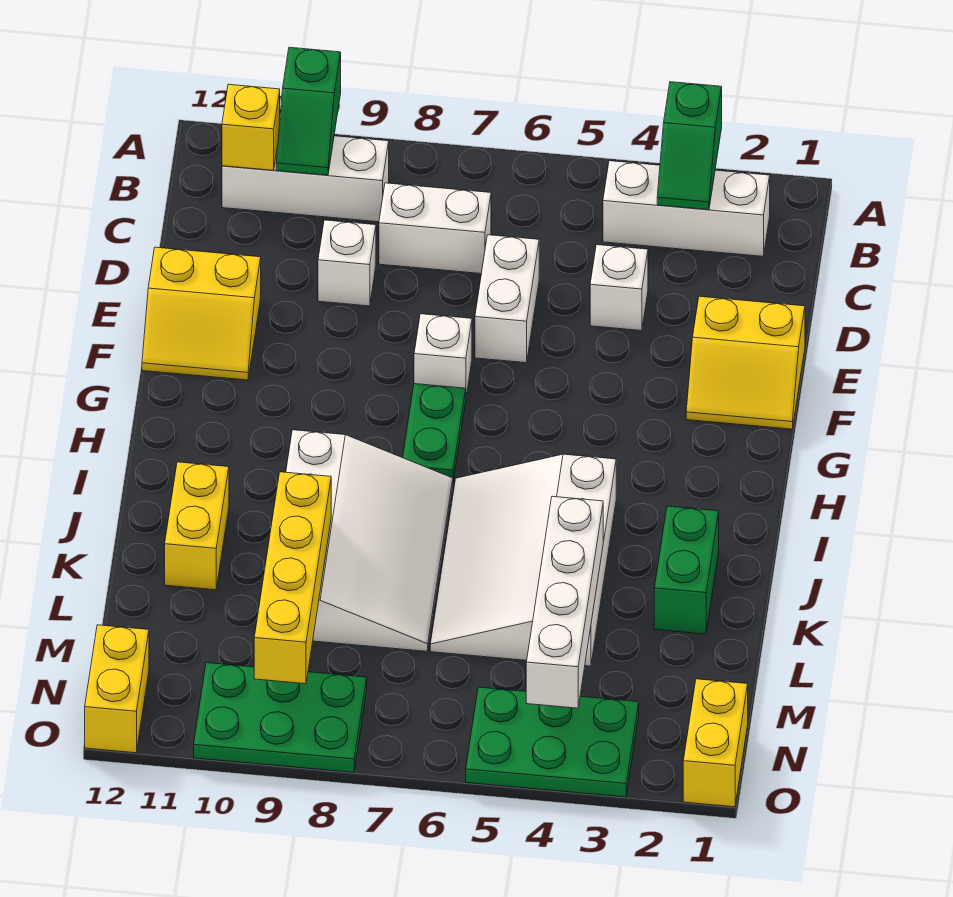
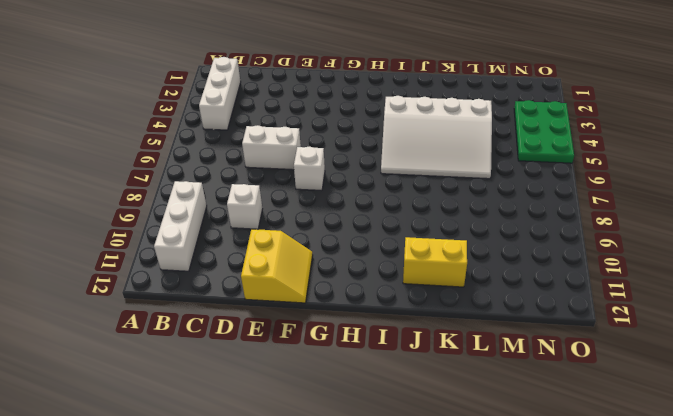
none -> white brick C7:C8 level 1
none -> white brick D4 level 1
none -> yellow slope E1:F2 level 1 top E

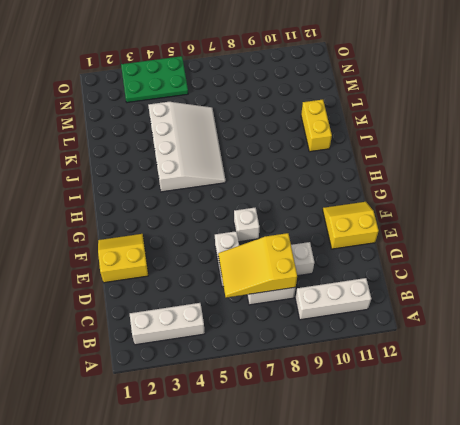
yellow slope C6:D8 level 2 top 8 -> none
none -> white brick D4 level 1
none -> green plate G7:H7 level 1
none -> white slope I7:L9 level 1 top 9

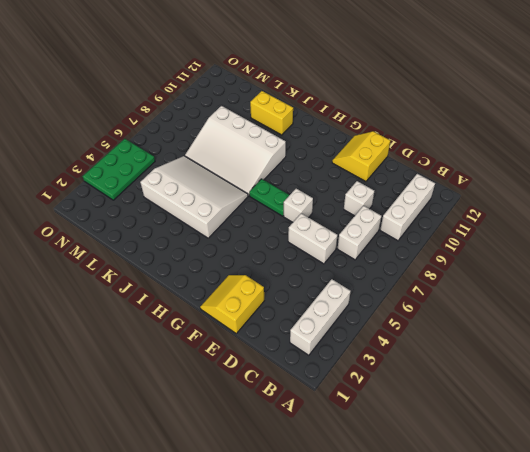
none -> white brick D4 level 1
none -> green brick J2:K2 level 1
none -> yellow brick N1:O1 level 1

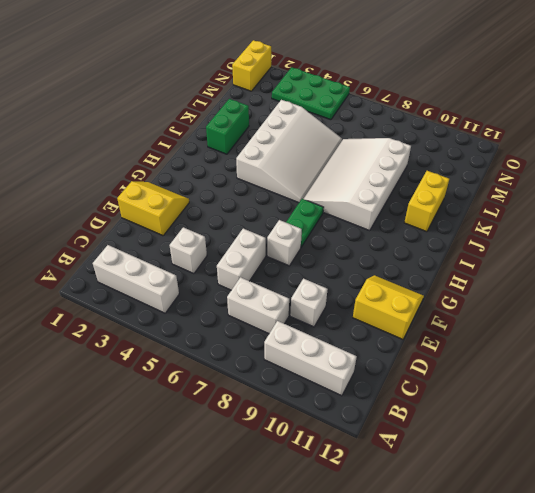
none -> green plate N8:O10 level 1
none -> yellow brick N12:O12 level 1
none -> green slope A3:B3 level 2 top A

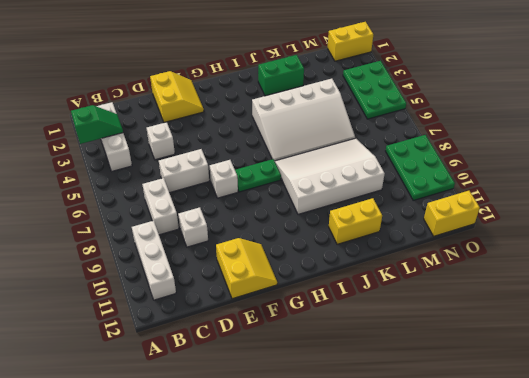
none -> green slope A10:B10 level 2 top A
none -> yellow brick B11 level 2
none -> white brick K4:N4 level 2

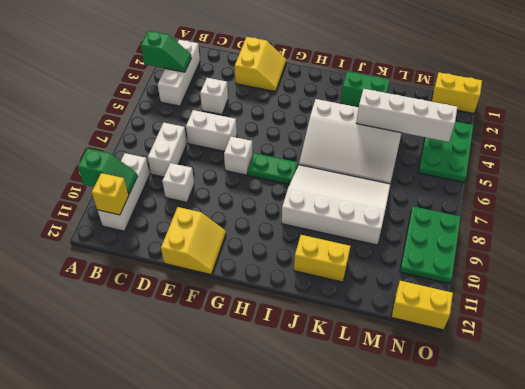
none -> yellow brick K9:N9 level 2

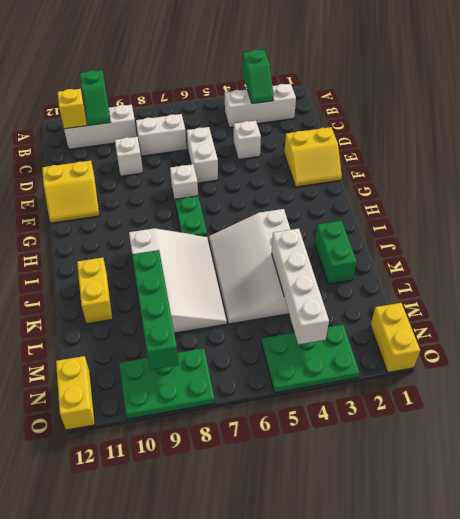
green brick K9:N9 level 2 -> yellow brick K9:N9 level 2

